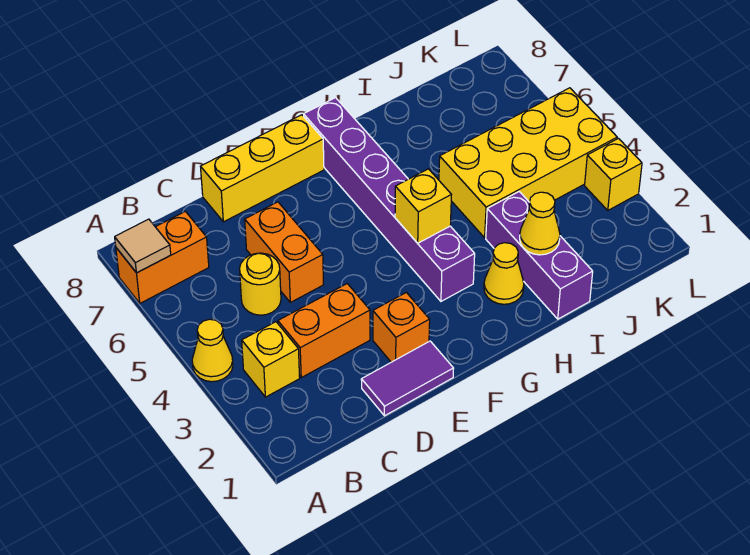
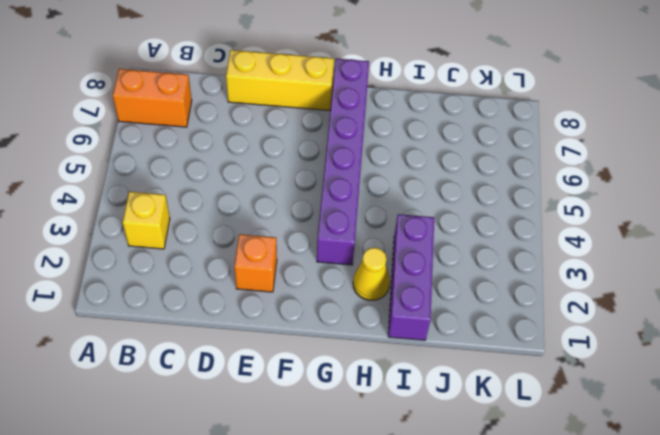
none -> yellow cone A4 level 1
none -> orange brick C3:D3 level 1
none -> yellow round brick C5 level 1

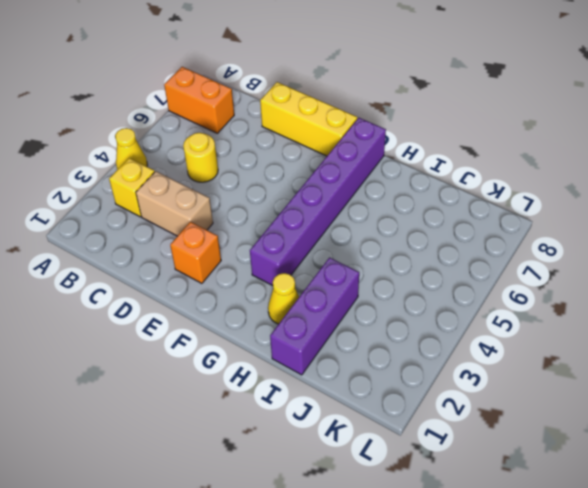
tan brick C3:D3 level 1 -> orange brick C3:D3 level 1
none -> purple tile D1:E1 level 1
none -> orange brick D5:D6 level 1
none -> yellow brick I4:L5 level 1

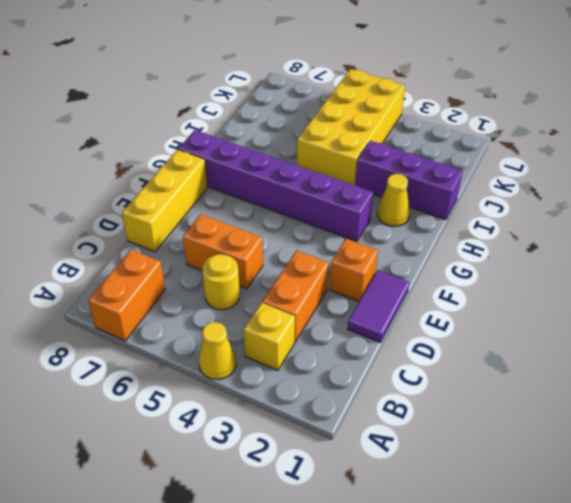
none -> yellow brick L3 level 1
none -> tan tile A7 level 2
none -> yellow brick G4 level 2

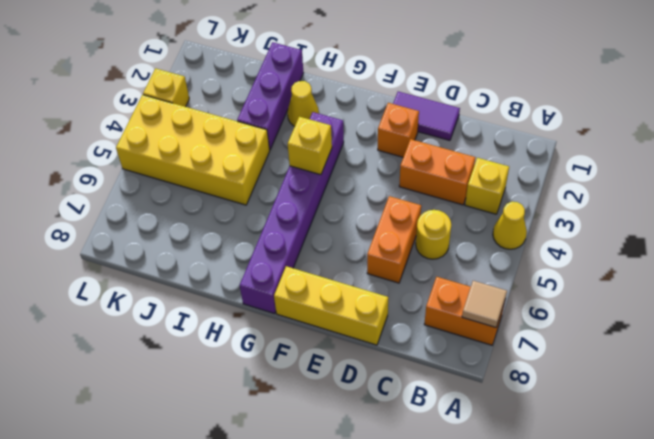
none -> yellow cone I2 level 2

